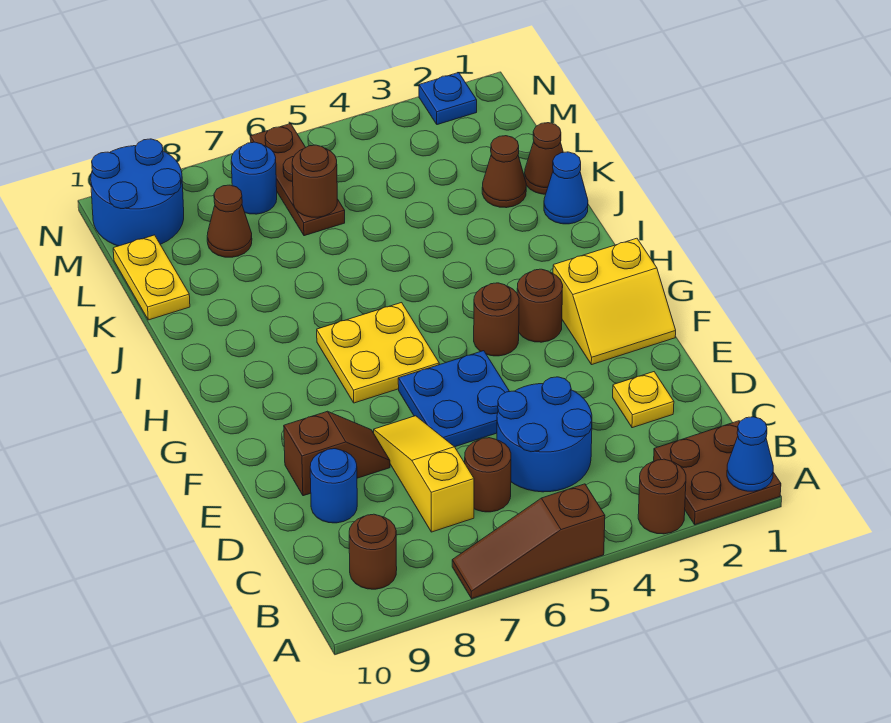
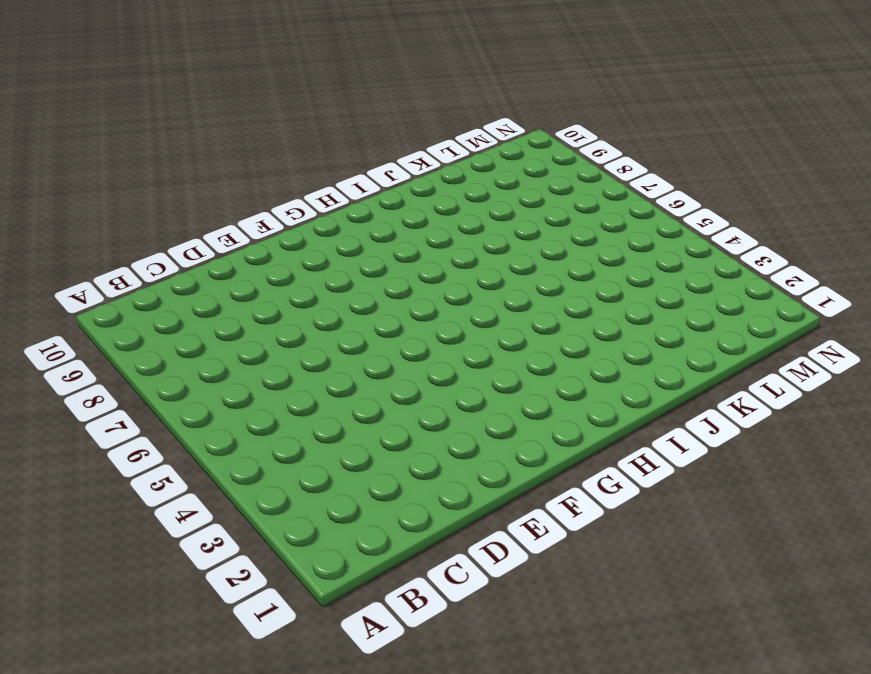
none -> brown plate A1:B2 level 1
none -> brown round brick A3 level 1
none -> brown slope A5:A7 level 1 top 5

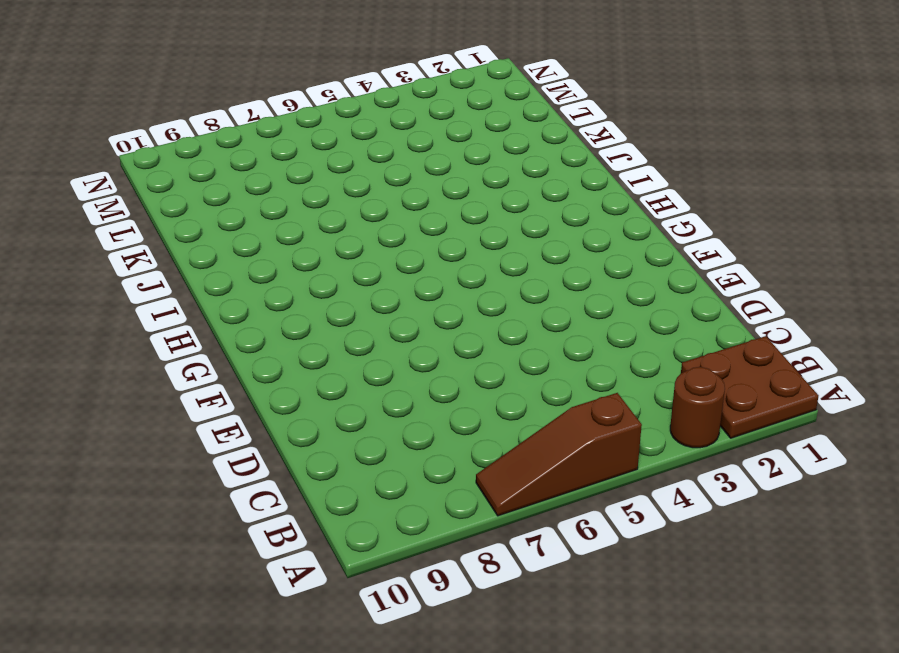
none -> brown round brick B9 level 1
none -> blue round brick C4:D5 level 1
none -> brown round brick C6 level 1

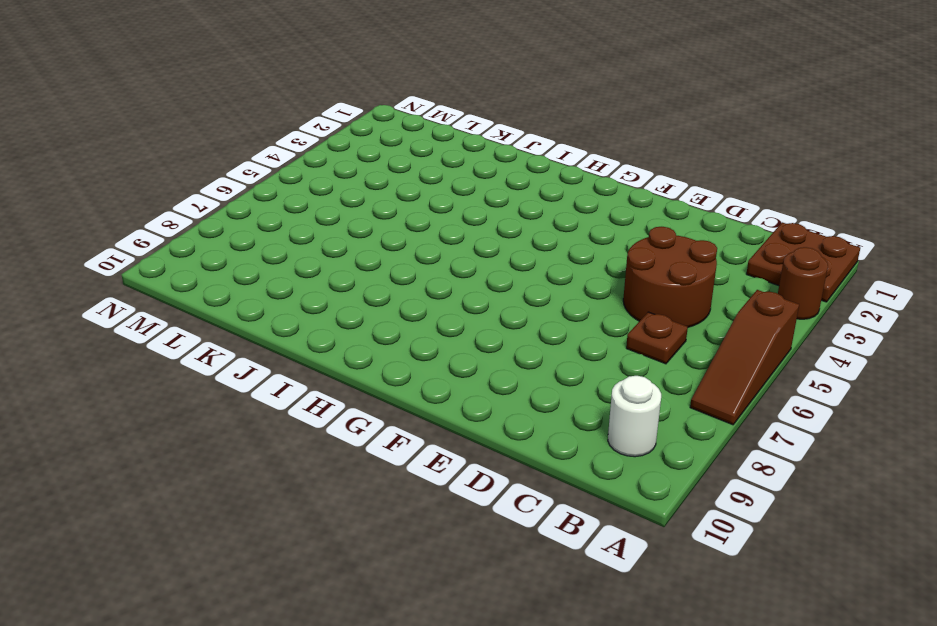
white round brick B9 level 1 -> brown round brick B9 level 1
brown round brick C4:D5 level 1 -> blue round brick C4:D5 level 1
brown plate C6 level 1 -> brown round brick C6 level 1
none -> yellow slope C7:E7 level 1 top C
none -> yellow plate D2 level 1
none -> blue round brick D9 level 1

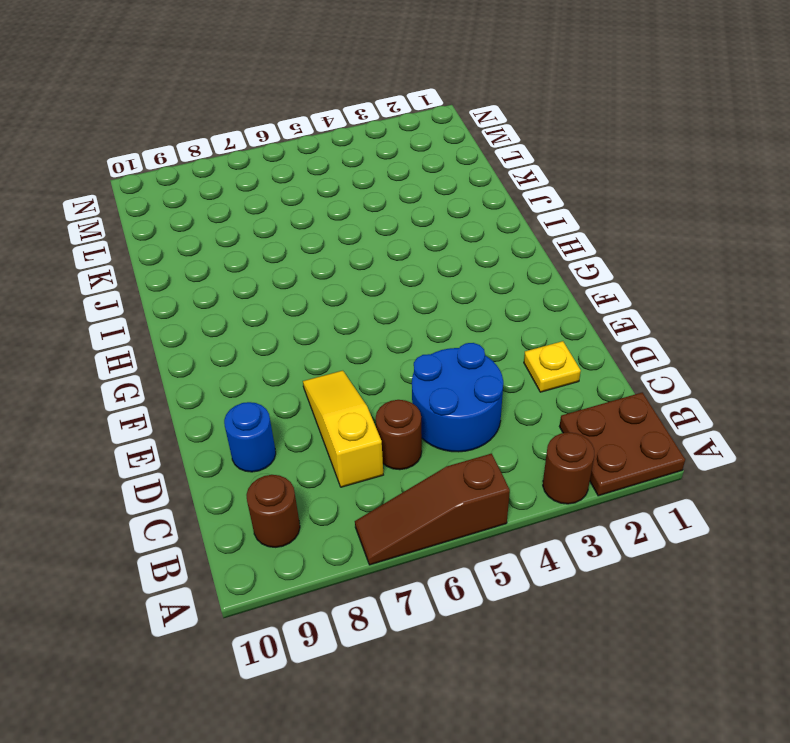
none -> blue plate E5:F6 level 1
none -> brown slope E8:E9 level 1 top 9
none -> yellow slope F1:G2 level 1 top G

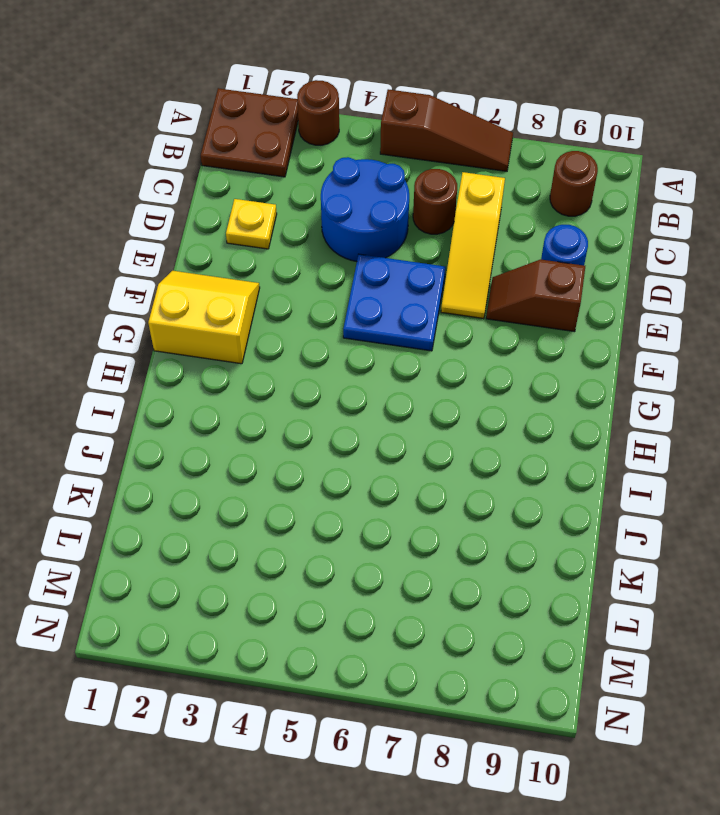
none -> brown round brick G3 level 1
none -> brown round brick G4 level 1
none -> yellow plate G6:H7 level 1

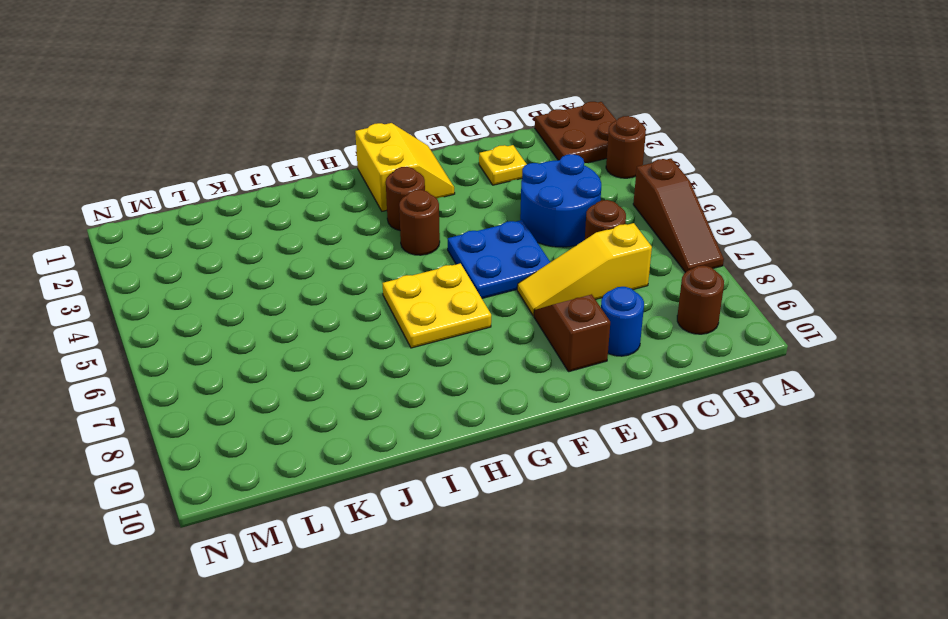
none -> blue cone J1 level 1
none -> brown cone K1 level 1
none -> brown cone K2 level 1

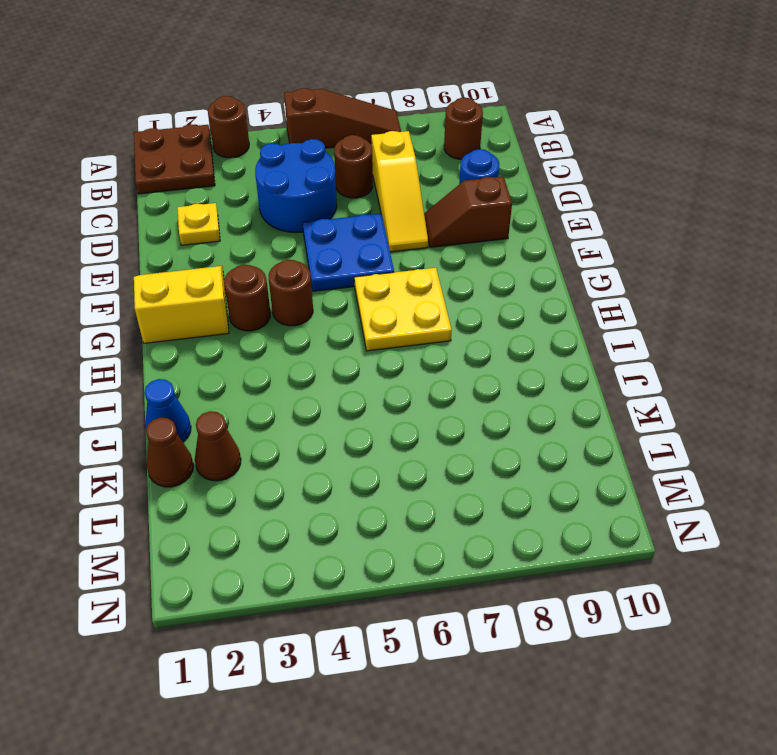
none -> yellow plate K10:L10 level 1
none -> brown plate L6:N6 level 1
none -> brown cone L8 level 1

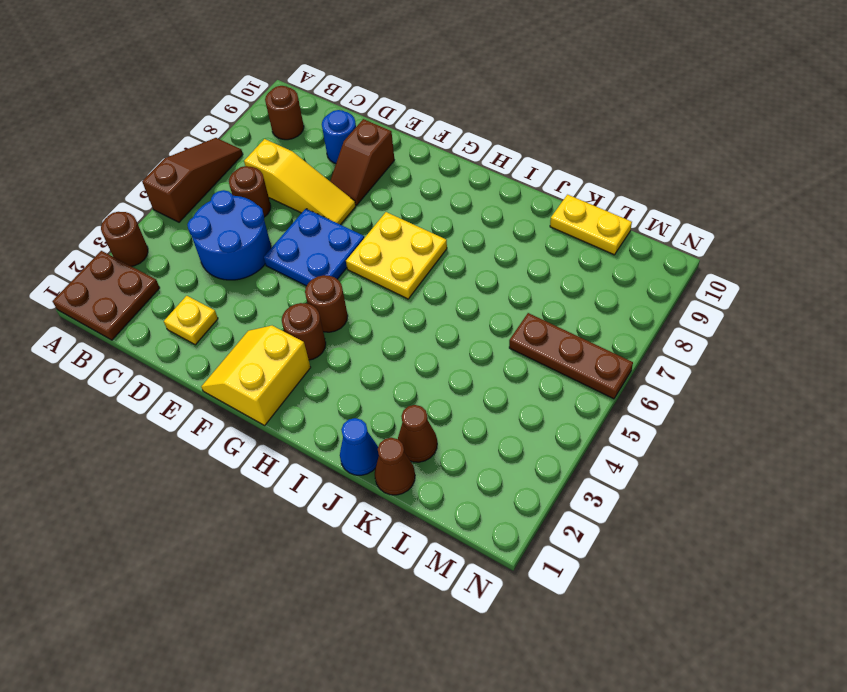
none -> brown cone L8 level 1
none -> blue round brick M7 level 1
none -> blue round brick M9:N10 level 1

